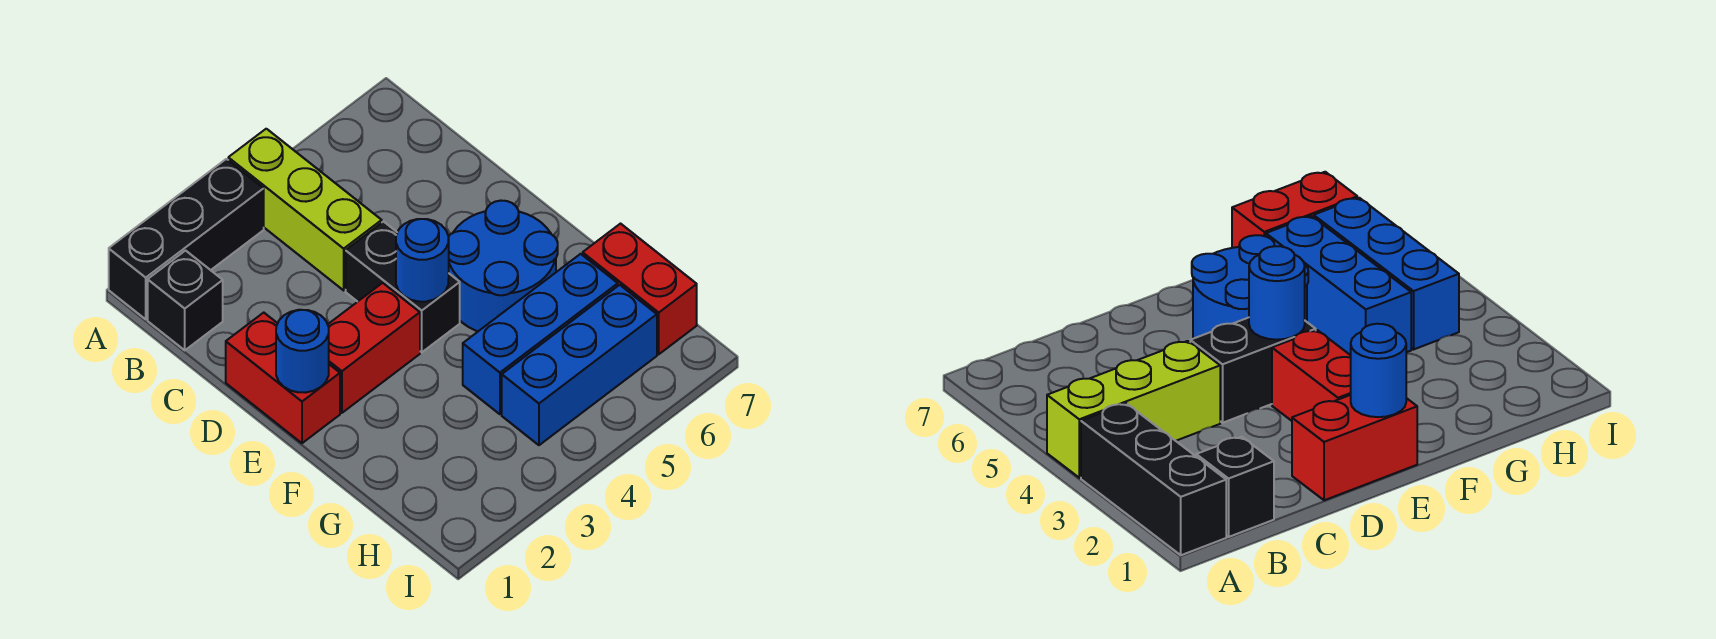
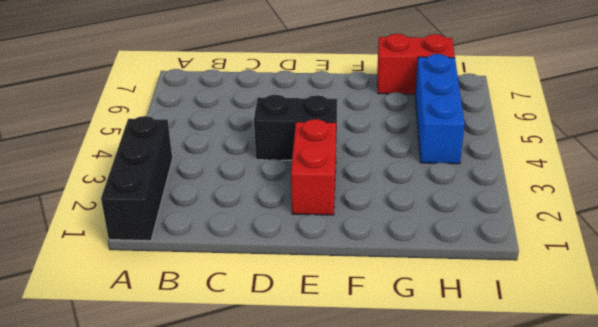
none -> lime brick A4:C4 level 1
none -> black brick B1 level 1
none -> red brick D1:E1 level 1

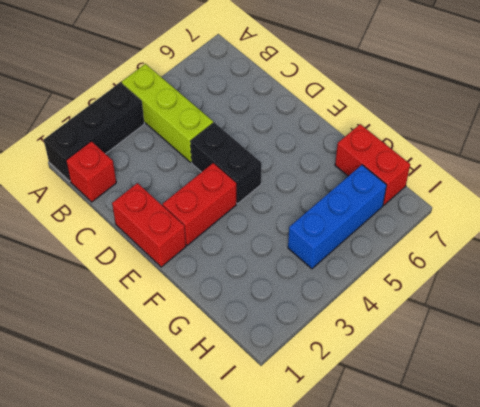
red brick B1 level 1 -> black brick B1 level 1
none -> blue round brick E5:F6 level 1
none -> blue brick G4:G6 level 1
none -> blue round brick E1 level 2

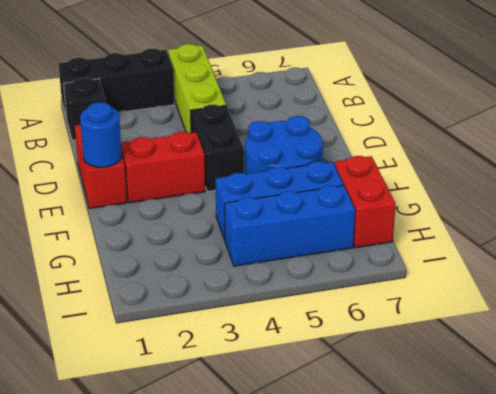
none -> blue round brick E4 level 2

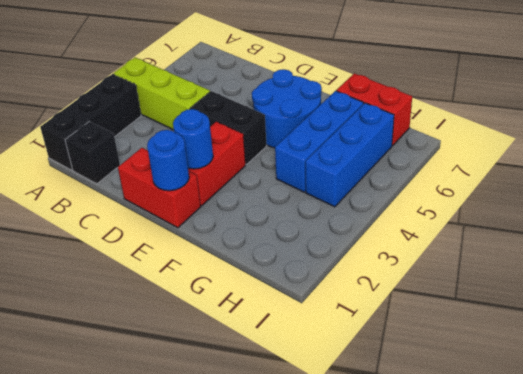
blue round brick E2 level 2 -> blue round brick E4 level 2

